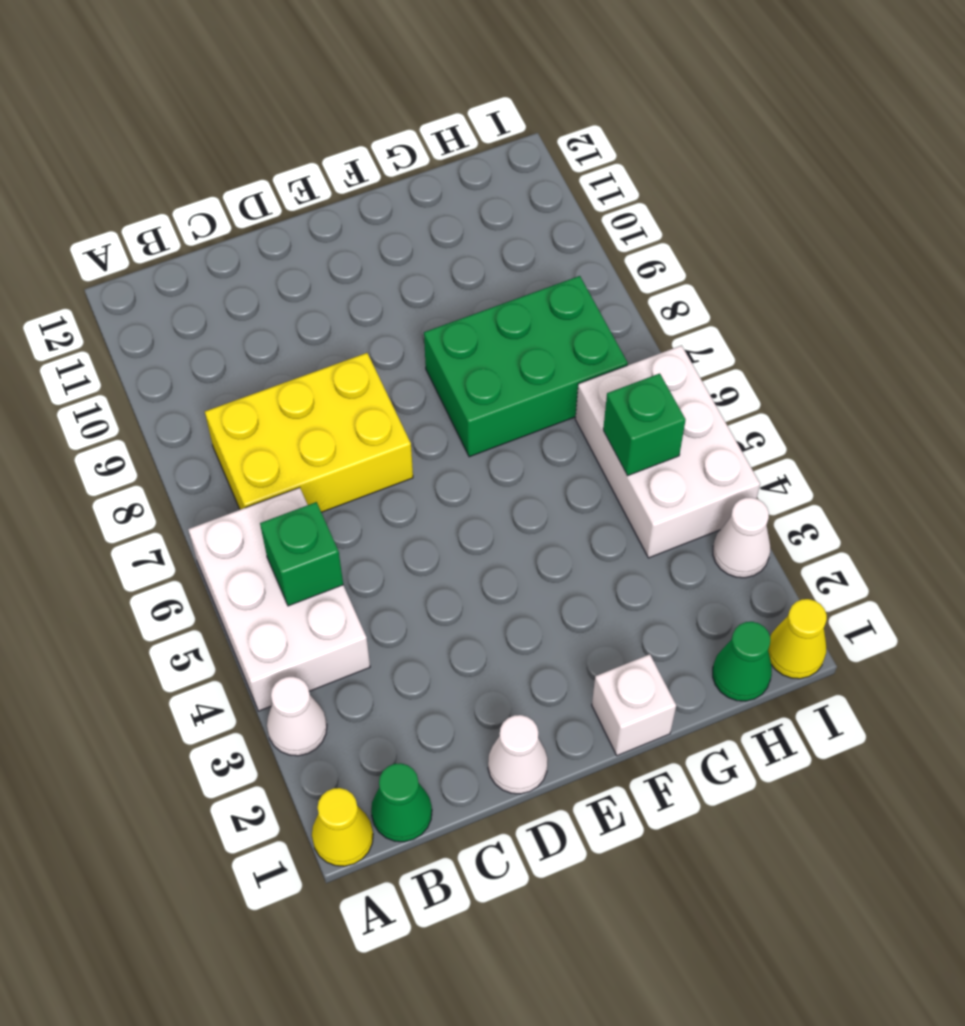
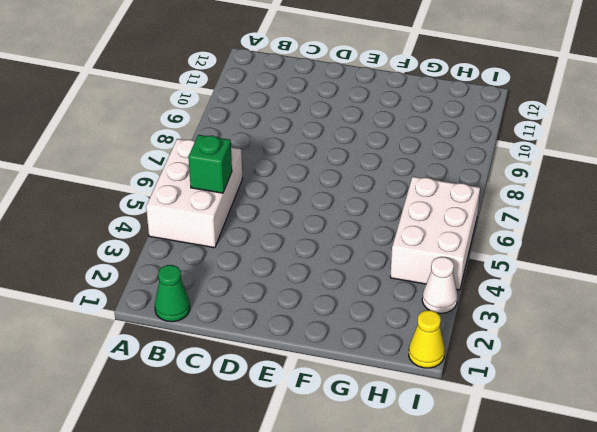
none -> yellow cone A1 level 1
none -> white cone A3 level 1
none -> yellow brick B7:D8 level 1

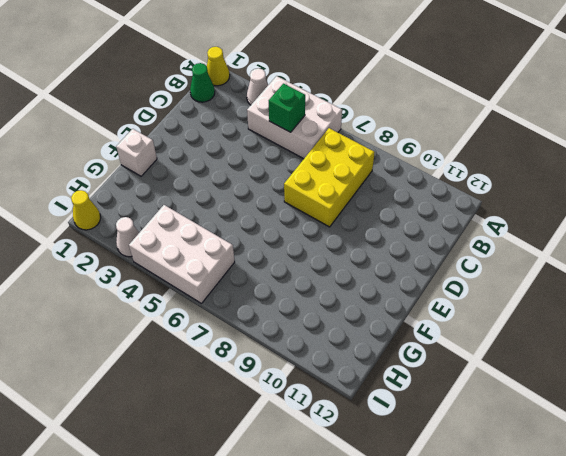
none -> white cone D1 level 1
none -> green brick F7:H8 level 1
none -> green cone H1 level 1

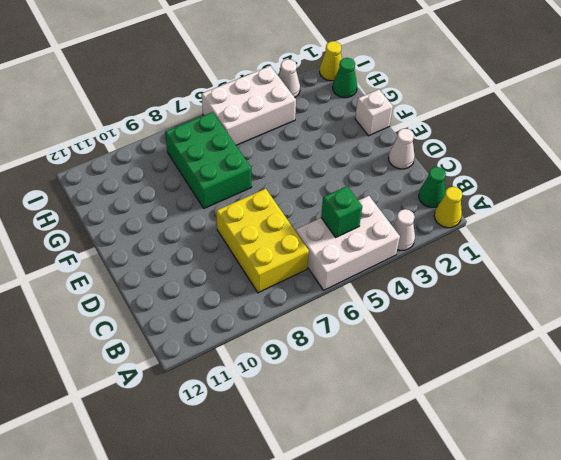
none -> green brick H5 level 2

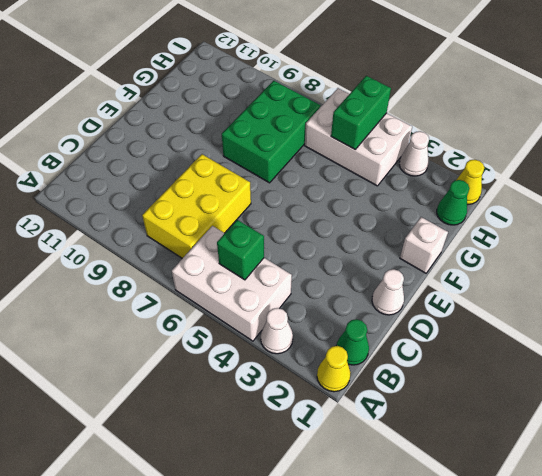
green brick H5:I5 level 2 -> green brick H5 level 2

